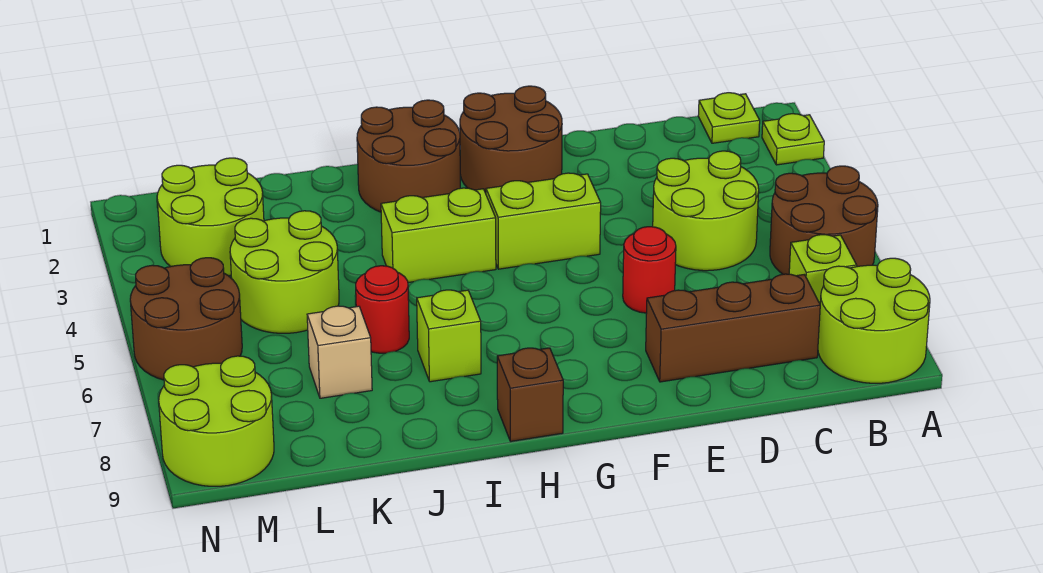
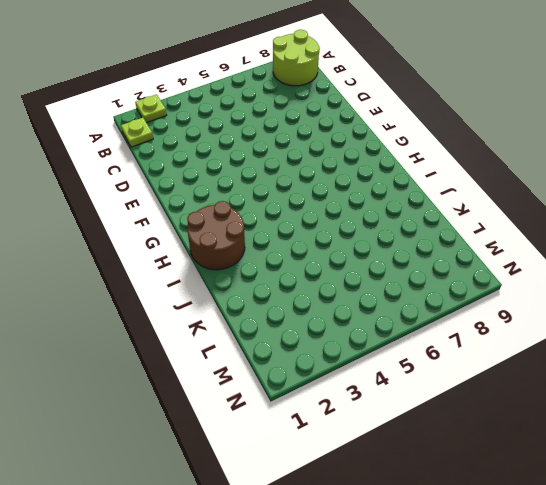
none -> brown round brick A5:B6 level 1
none -> lime brick B7 level 1
none -> lime round brick C4:D5 level 1

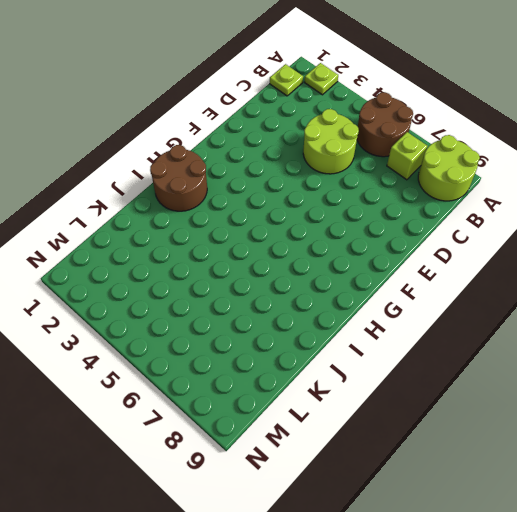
none -> brown brick C8:E8 level 1
none -> red round brick E6 level 1
none -> brown round brick F1:G2 level 1

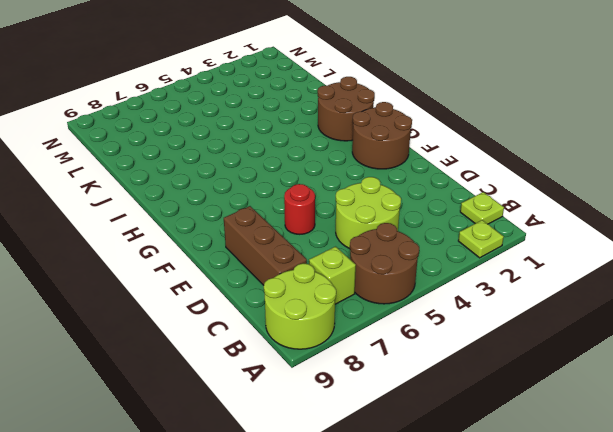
none -> lime brick F4:G4 level 1
none -> lime brick H4:I4 level 1
none -> brown brick H9 level 1

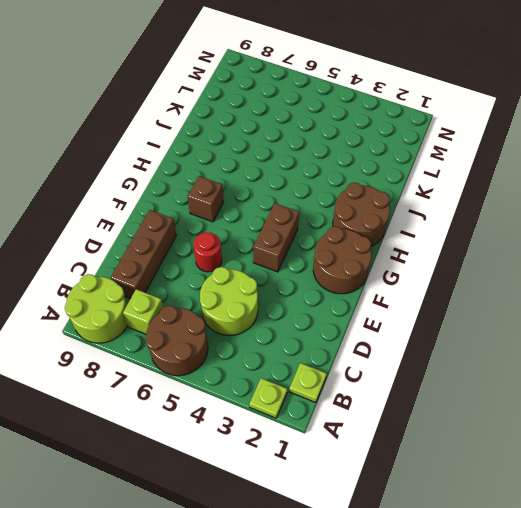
brown brick F4:G4 level 1 -> lime brick F4:G4 level 1
brown brick G7 level 1 -> brown brick H9 level 1
none -> lime brick H4:I4 level 1
none -> lime brick I7 level 1
none -> red round brick J6 level 1

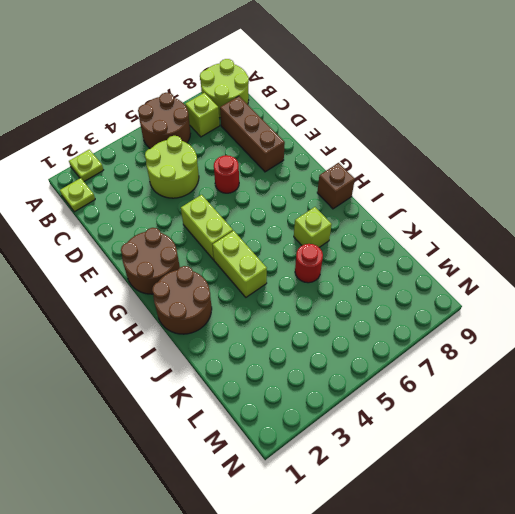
none -> lime round brick K4:L5 level 1
none -> tan brick K7 level 1
none -> lime round brick L2:M3 level 1

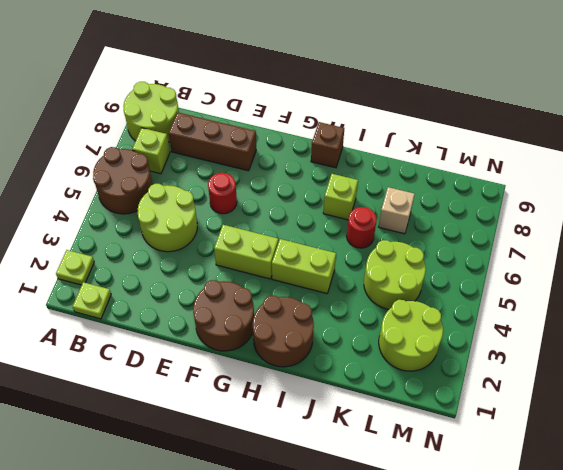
none -> brown round brick M5:N6 level 1
none -> lime round brick M8:N9 level 1

